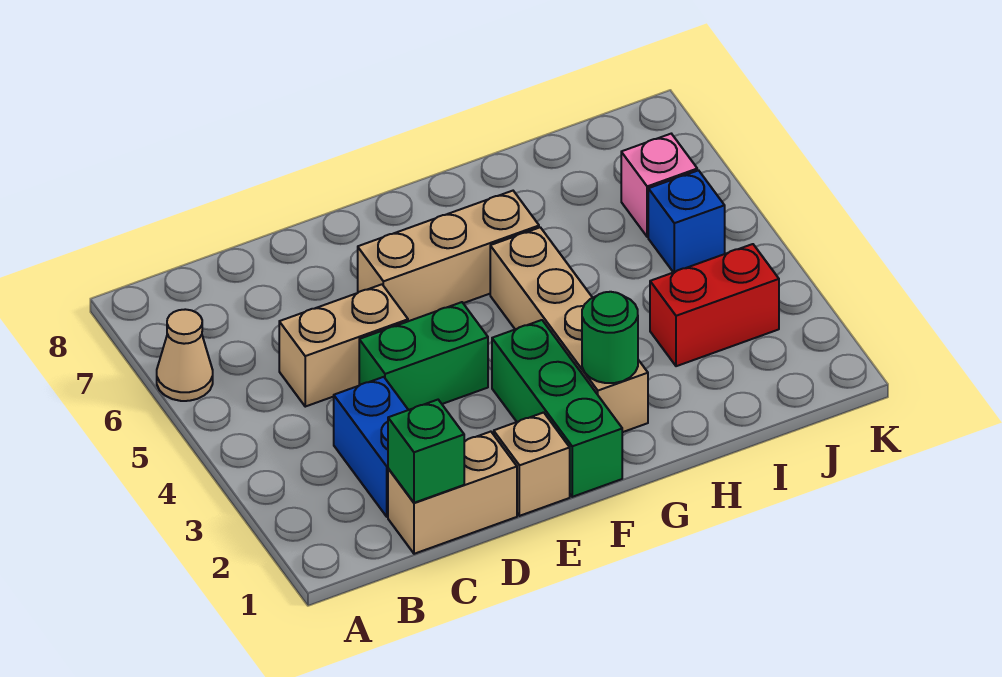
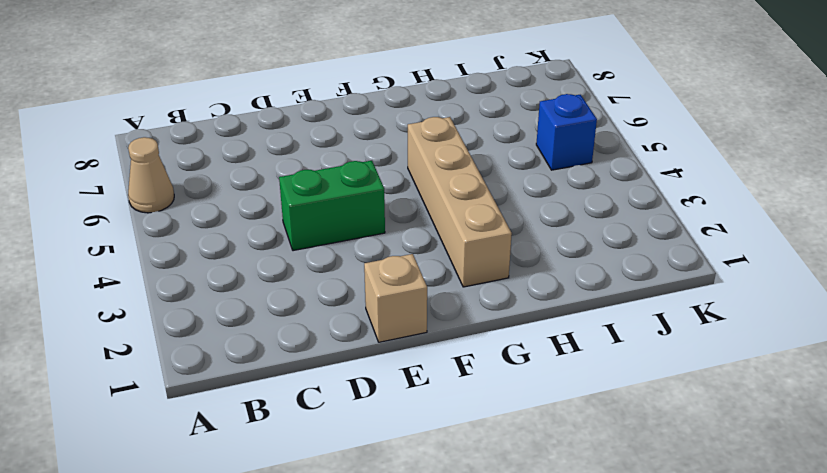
none -> tan brick C1:D1 level 1
none -> blue brick C2:C3 level 1
none -> tan brick C5:D5 level 1

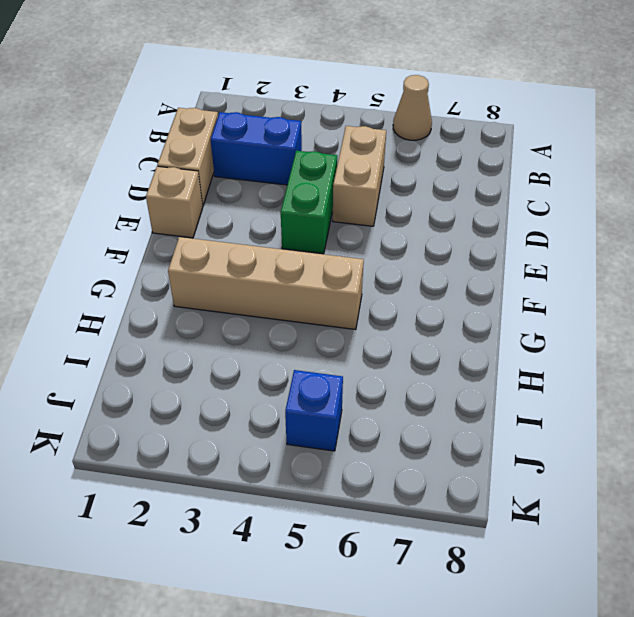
none -> tan brick E6:G6 level 1
none -> green brick F1:F3 level 1
none -> red brick I3:J3 level 1

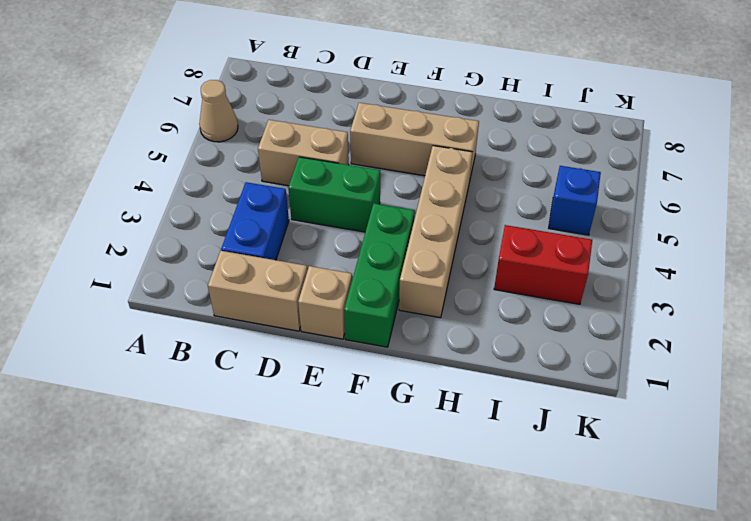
none -> pink brick J6 level 1
none -> green brick C1 level 2
none -> green round brick G2 level 2

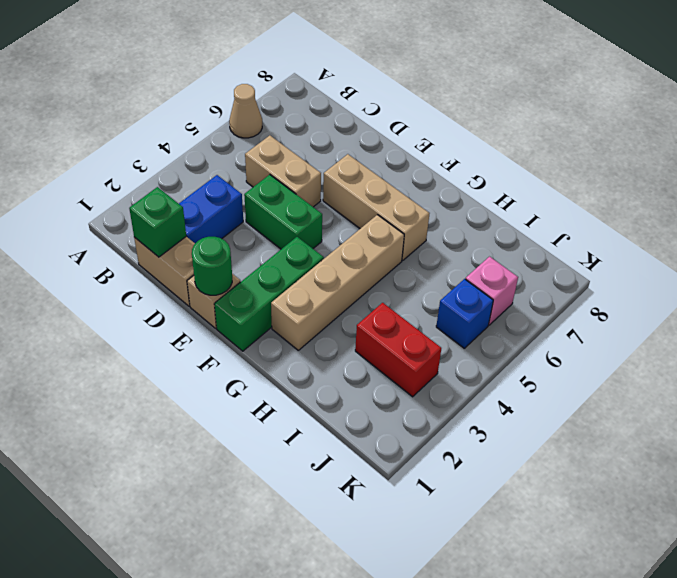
green round brick E1 level 2 -> green round brick G2 level 2

